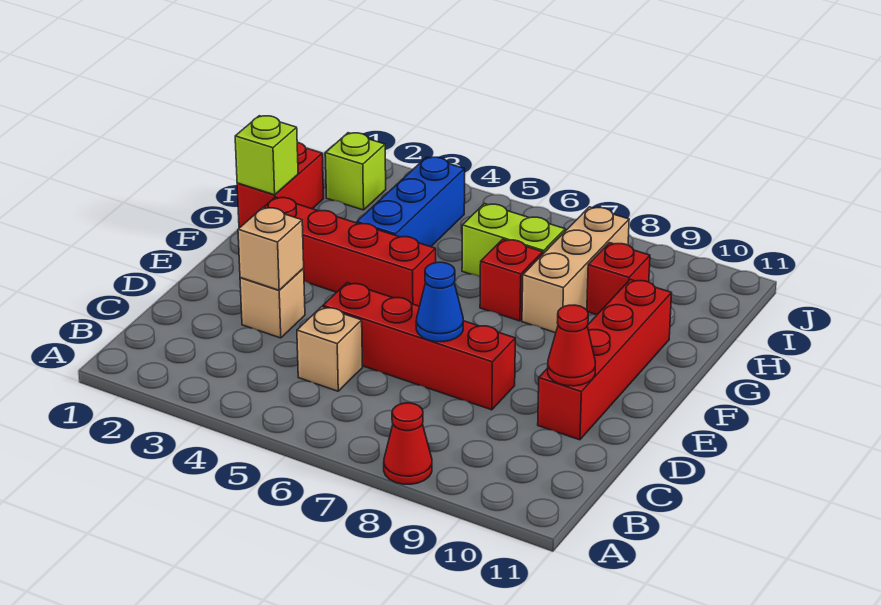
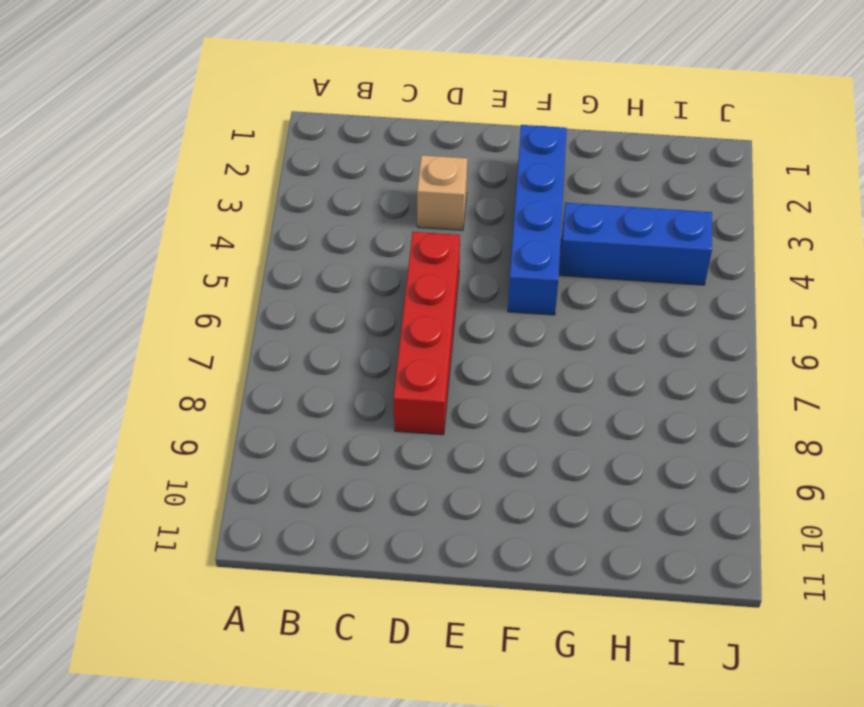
blue brick F2:F5 level 1 -> red brick F2:F5 level 1
none -> red cone A8 level 1
none -> tan brick C5 level 1
none -> red brick D10:G10 level 1

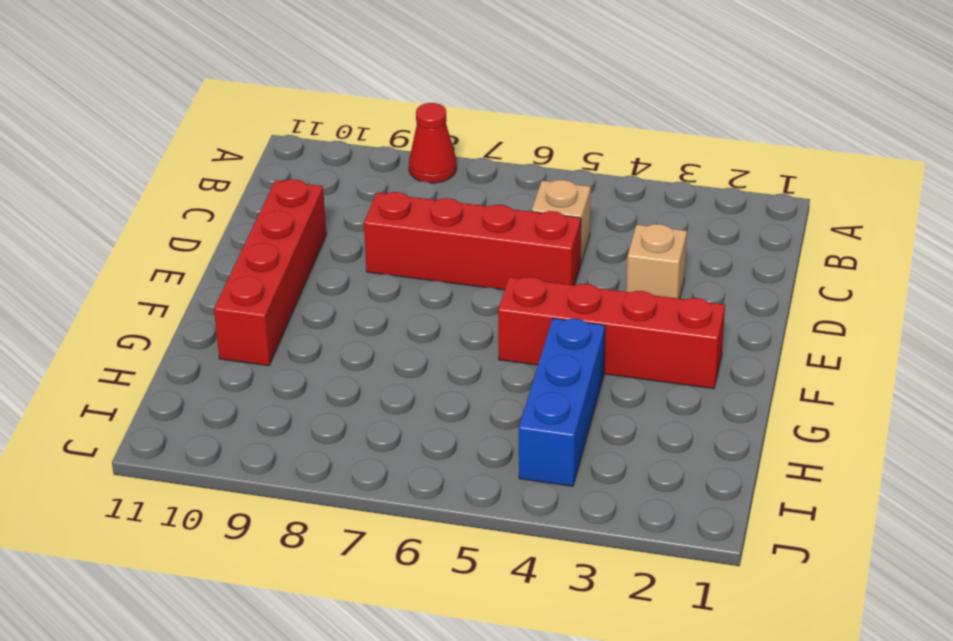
none -> red brick G1:H1 level 1
none -> red brick G7 level 1
none -> tan brick G8:I8 level 1

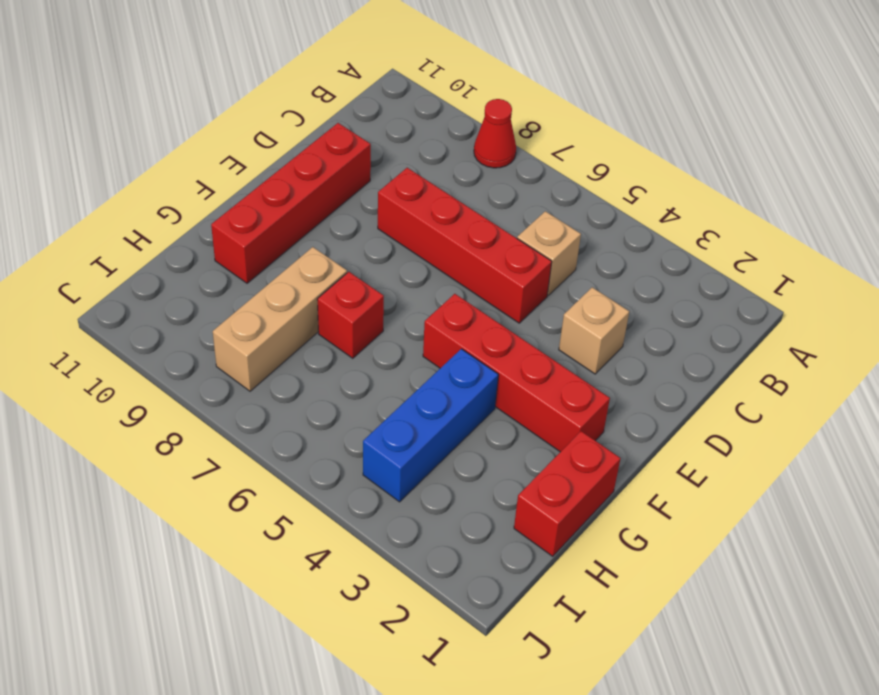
none -> lime brick H6:H7 level 1
none -> red brick H9 level 1
none -> lime brick I2 level 1

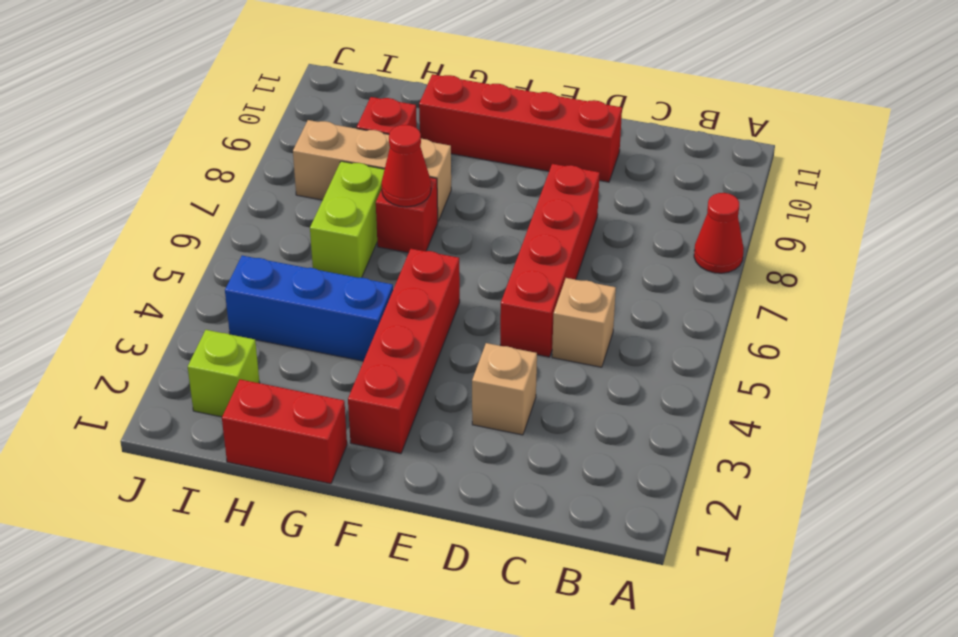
red cone G7 level 2 -> red cone D10 level 2
none -> tan brick D3 level 2
none -> blue cone D7 level 2
none -> lime brick G1 level 2

